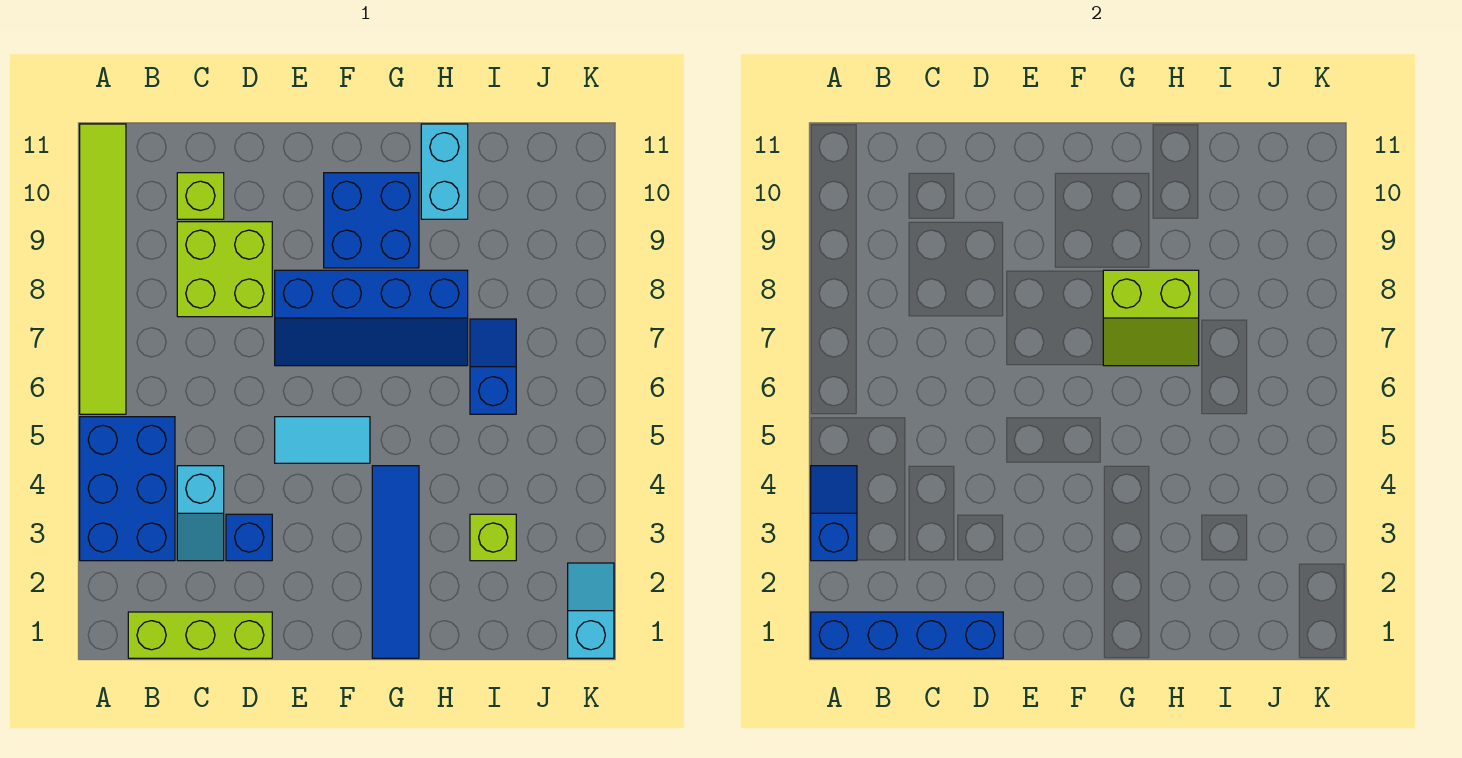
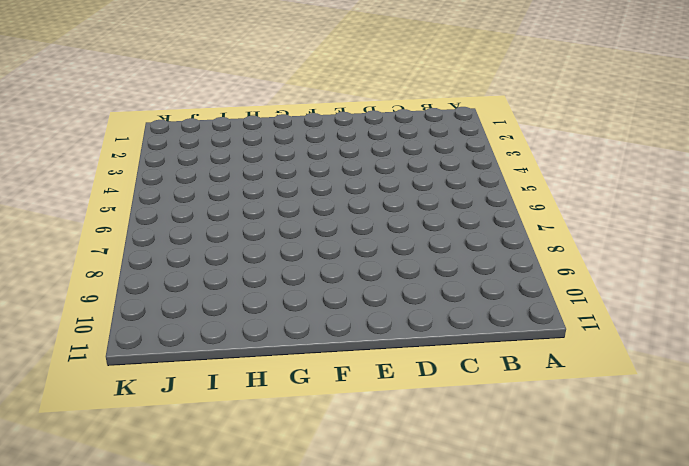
none -> blue brick A3:B5 level 1
none -> lime tile A6:A11 level 1
none -> lime brick B1:D1 level 1

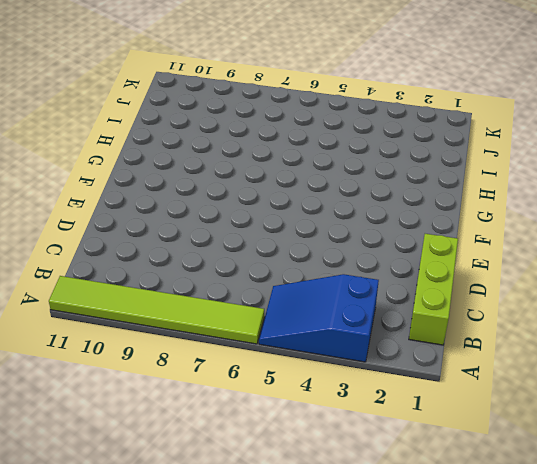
blue slope A3:B5 level 1 top 3 -> blue brick A3:B5 level 1
none -> cyan slope C3:C4 level 1 top 4
none -> lime brick C8:D9 level 1
none -> lime brick C10 level 1

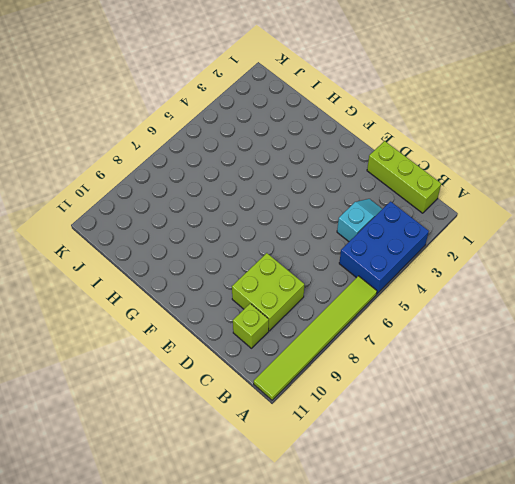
none -> blue brick D3 level 1
none -> cyan tile E5:F5 level 1
none -> blue slope E7:H8 level 1 top 8

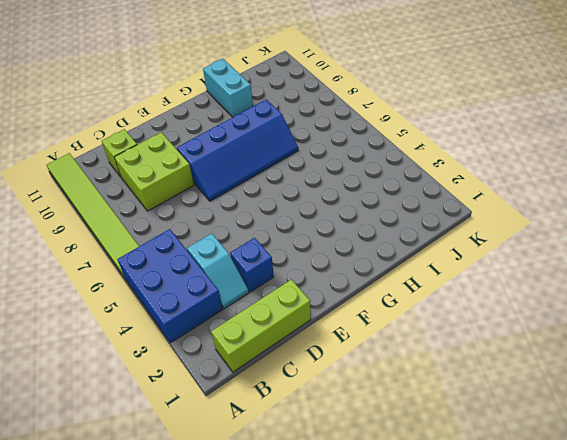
none -> cyan tile E5:F5 level 1
none -> blue brick F9:G10 level 1
none -> blue tile G1:G4 level 1

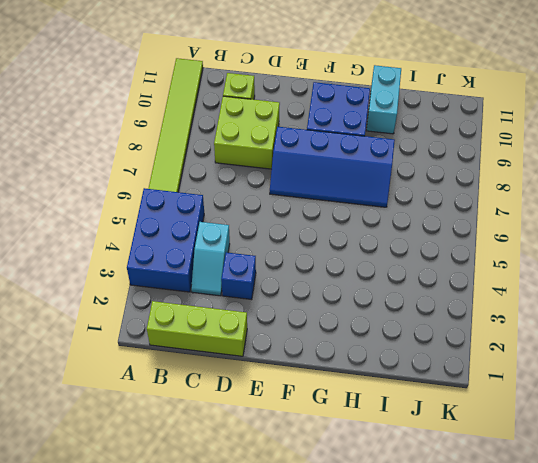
none -> cyan tile E5:F5 level 1
none -> blue tile G1:G4 level 1
none -> lime brick I3 level 1

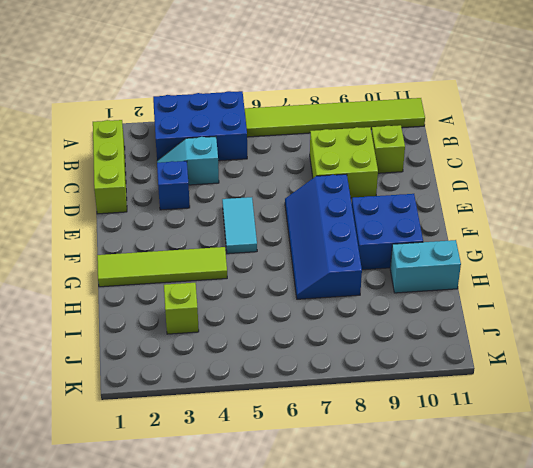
lime tile G1:G4 level 1 -> blue tile G1:G4 level 1
none -> blue slope I6:I7 level 1 top 6
none -> cyan slope K1:K2 level 1 top 1
none -> blue brick A1:D1 level 2

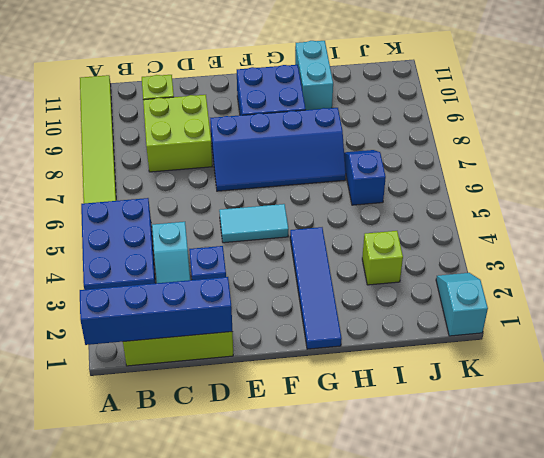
none -> blue slope A3:A4 level 2 top 3
none -> lime slope G7:H8 level 2 top 8

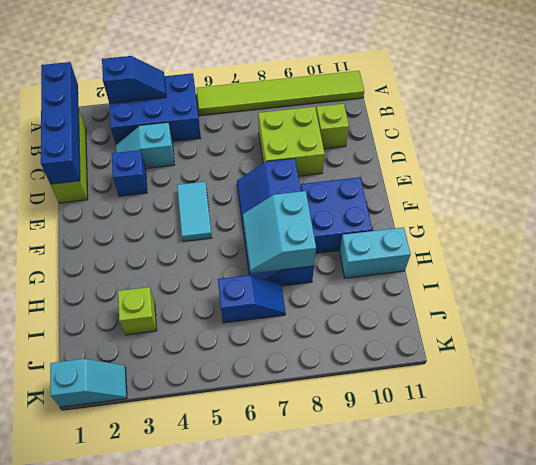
cyan slope G7:H8 level 2 top 8 -> lime slope G7:H8 level 2 top 8
none -> blue tile G1:G4 level 1

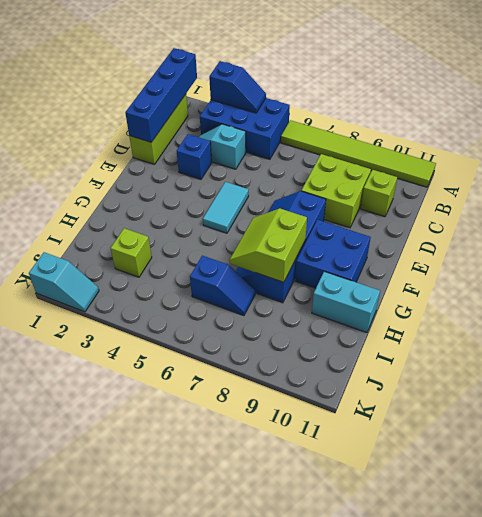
none -> blue tile G1:G4 level 1

